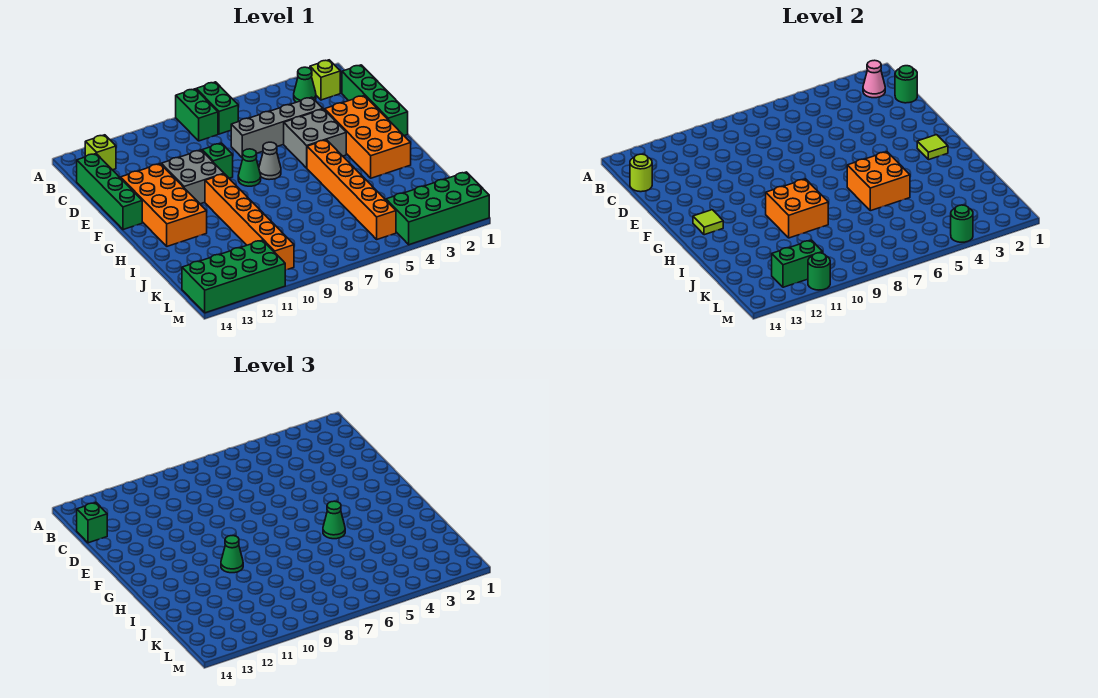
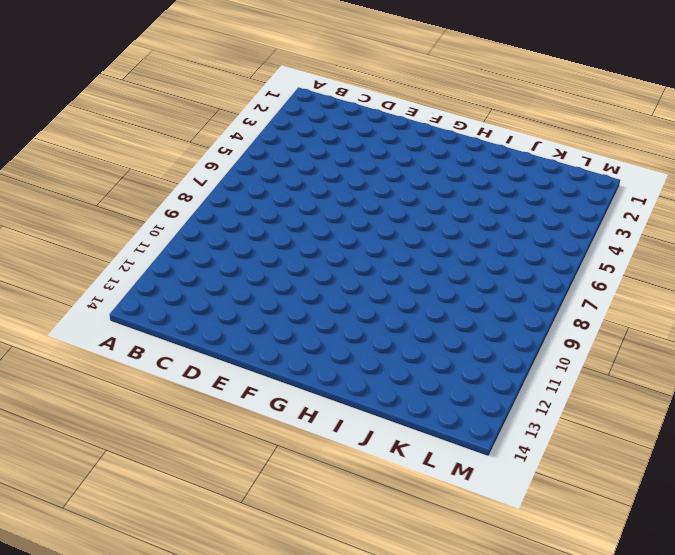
none -> green brick A7:B7 level 1
none -> green brick A8:B8 level 1
none -> lime brick B2 level 1
none -> green cone B3 level 1

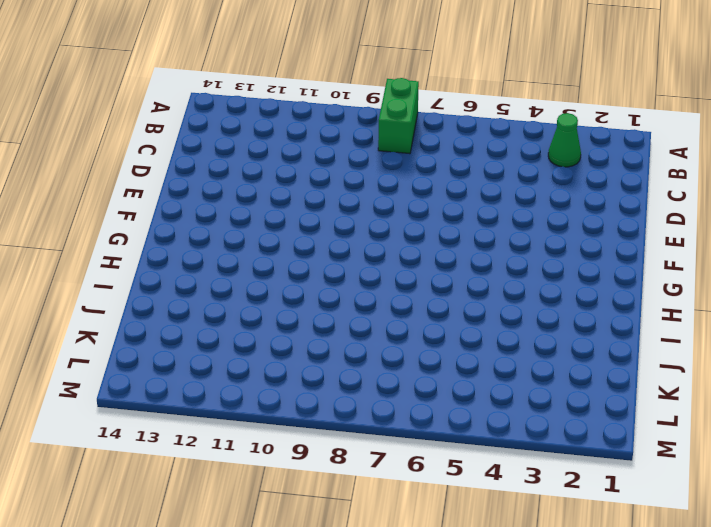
none -> green brick A7:B7 level 1
none -> lime brick B2 level 1
none -> lime brick B13 level 1
none -> green brick C1:F1 level 1

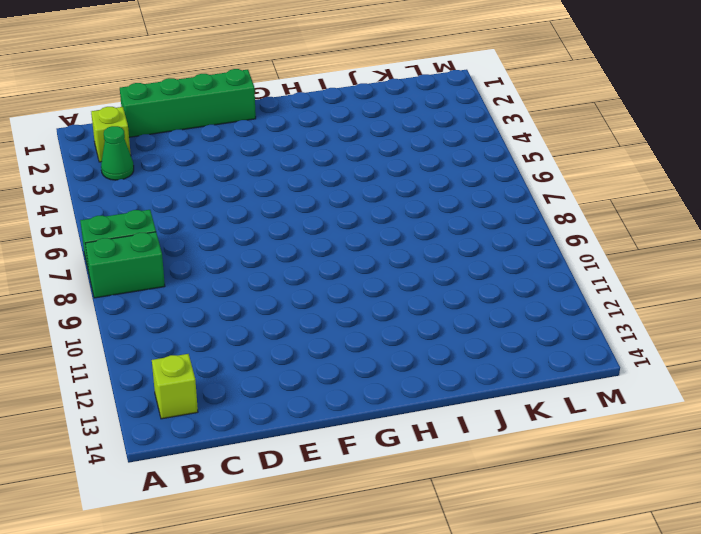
none -> green brick C14:F14 level 1
none -> grey brick D4:D7 level 1
none -> orange brick E2:H3 level 1
none -> grey brick E4:F5 level 1

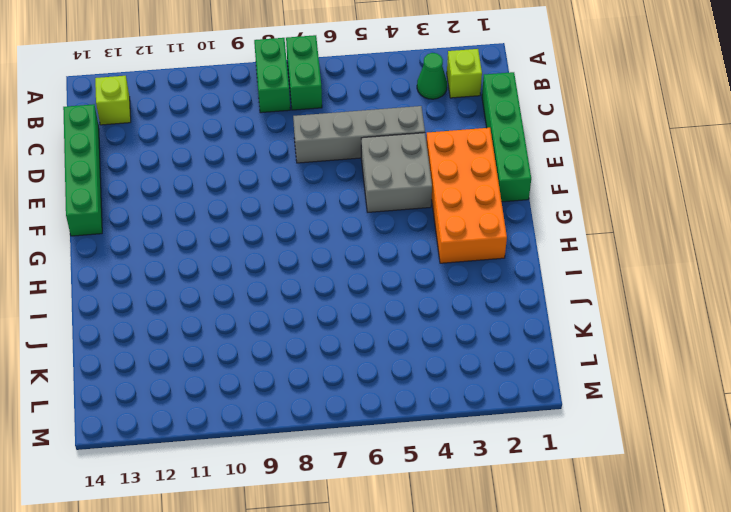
none -> green brick E9 level 1
none -> grey brick E10:F11 level 1
none -> orange brick E12:H13 level 1
none -> grey cone F7 level 1

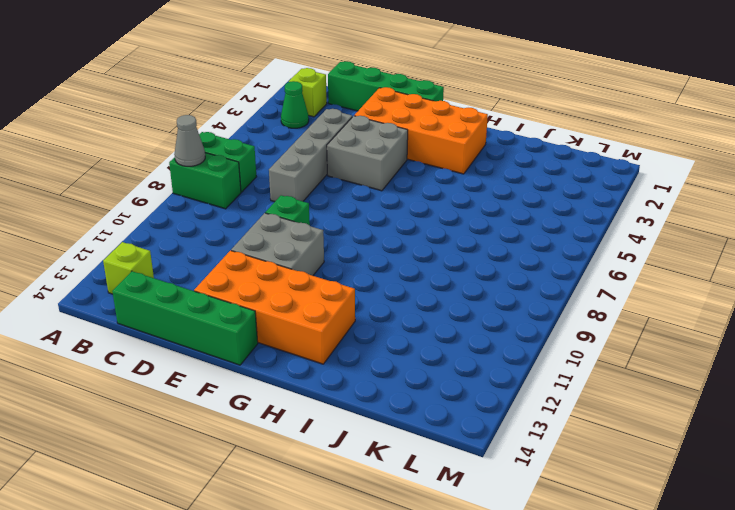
grey cone A8 level 2 -> grey cone F7 level 1
none -> green cone F8 level 1
none -> orange brick G5:L5 level 1
none -> orange brick G10:L10 level 1
none -> green brick L1:M4 level 1

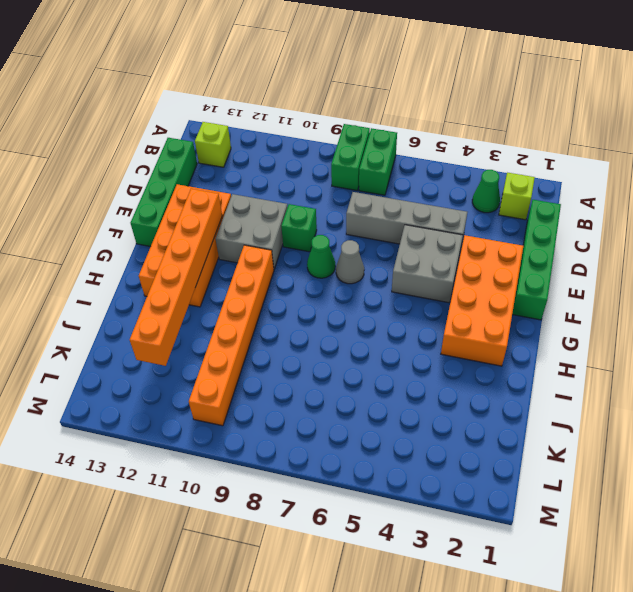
orange brick F12:K12 level 2 -> orange brick G5:L5 level 1
none -> green brick L1:M4 level 1
none -> green brick L11:M14 level 1
none -> pink cone B2 level 2
none -> green round brick C1 level 2

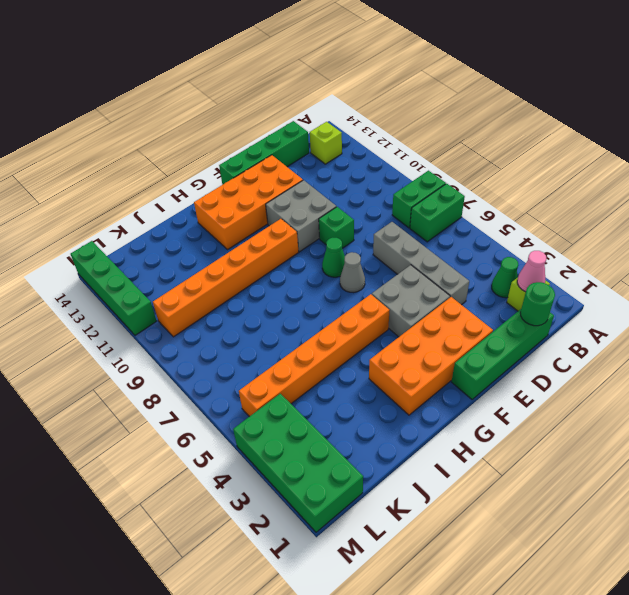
green brick M11:M14 level 1 -> green brick L11:M14 level 1
none -> lime round brick C14 level 2
none -> lime tile G2 level 2
none -> lime tile G13 level 2
none -> orange brick H5:I6 level 2

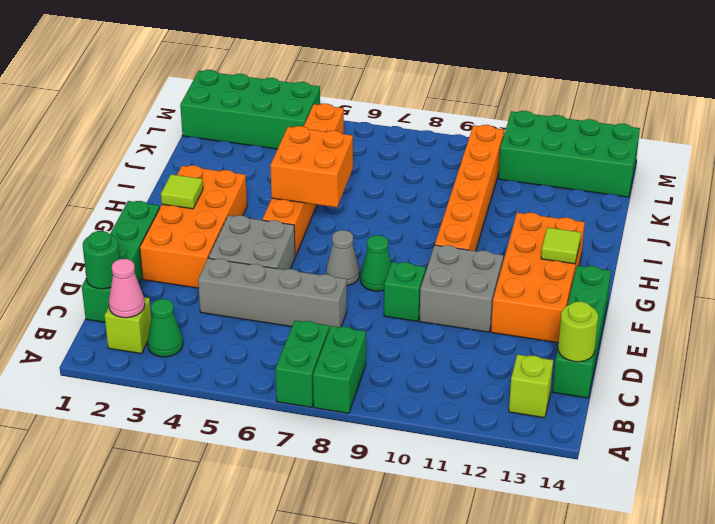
none -> orange brick H9:I10 level 2
none -> green brick L11:L12 level 2
none -> green round brick M4 level 2
none -> green round brick M11 level 2

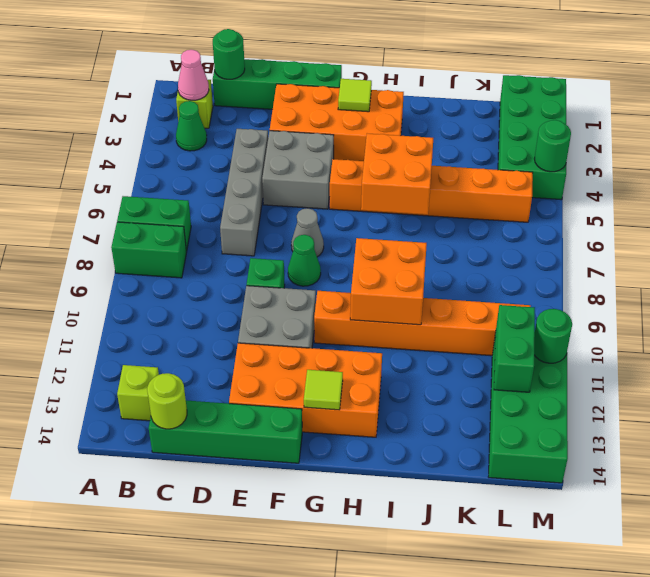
none -> green brick C14 level 3
none -> green cone H5 level 3
none -> green cone H10 level 3

